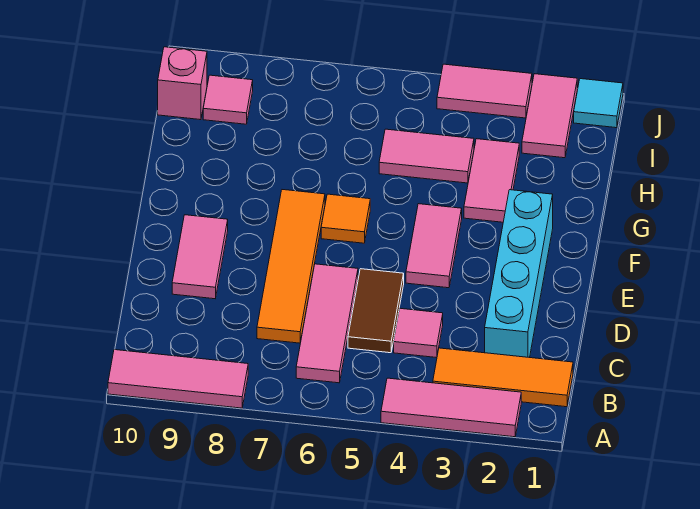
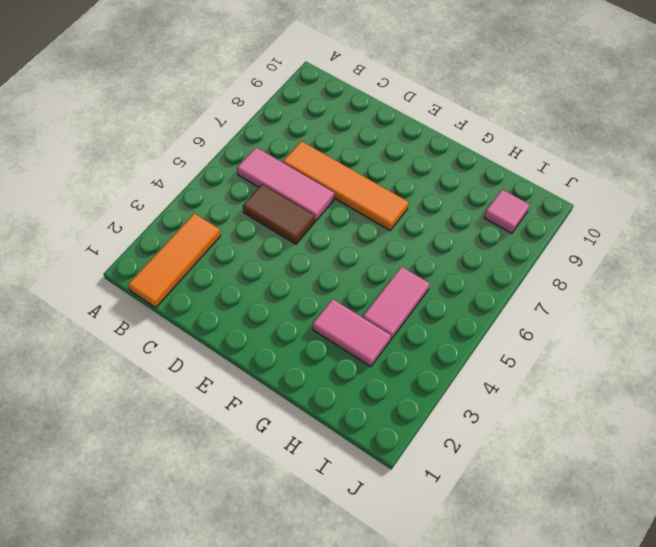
none -> pink tile A2:A4 level 1
none -> pink tile A8:A10 level 1
none -> cyan brick C2:F2 level 1

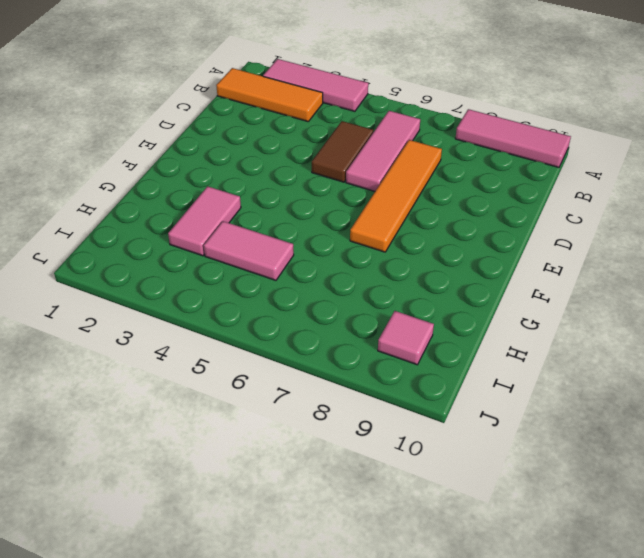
none -> cyan brick C2:F2 level 1
none -> pink tile C4 level 1
none -> pink tile D9:E9 level 1

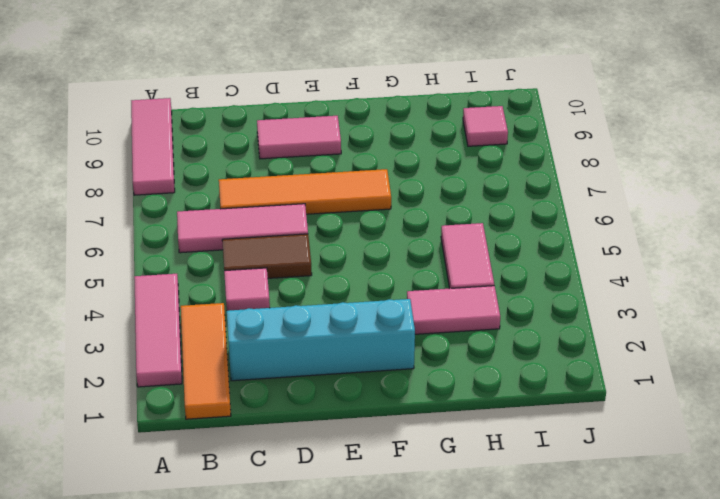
none -> pink tile E4:F4 level 1
none -> orange tile F6 level 1
none -> pink tile I2:J2 level 1

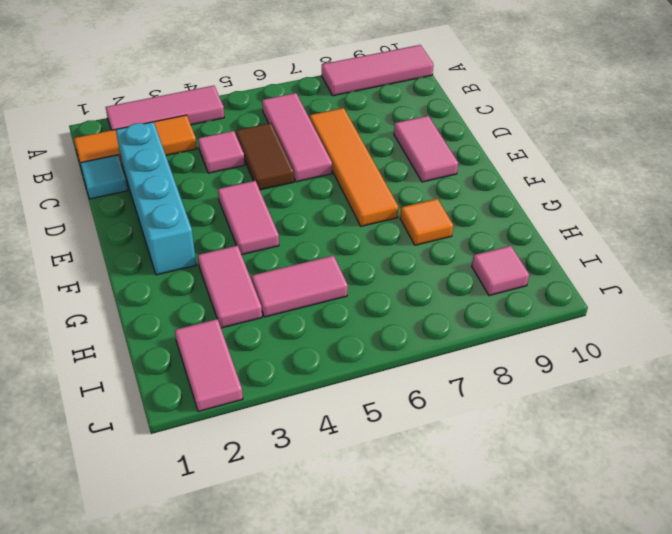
cyan tile C1 level 1 -> cyan tile J1 level 1
orange tile G8 level 1 -> orange tile F6 level 1
none -> pink brick I10 level 1
none -> pink tile J3:J4 level 1

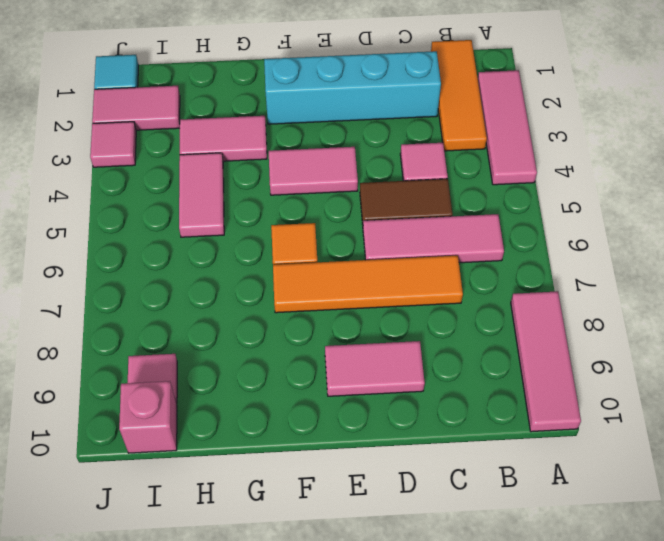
pink tile J3 level 1 -> pink tile J3:J4 level 1

